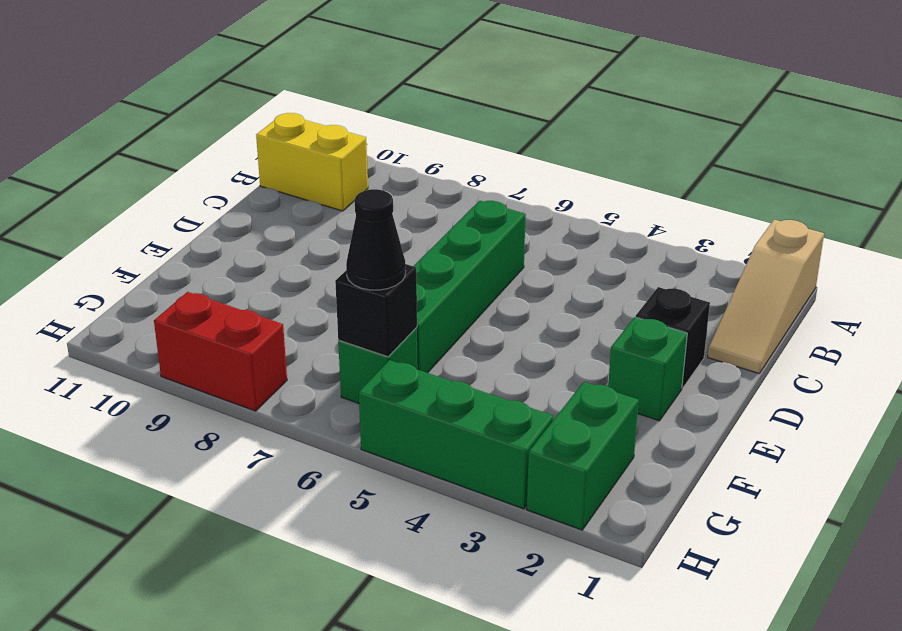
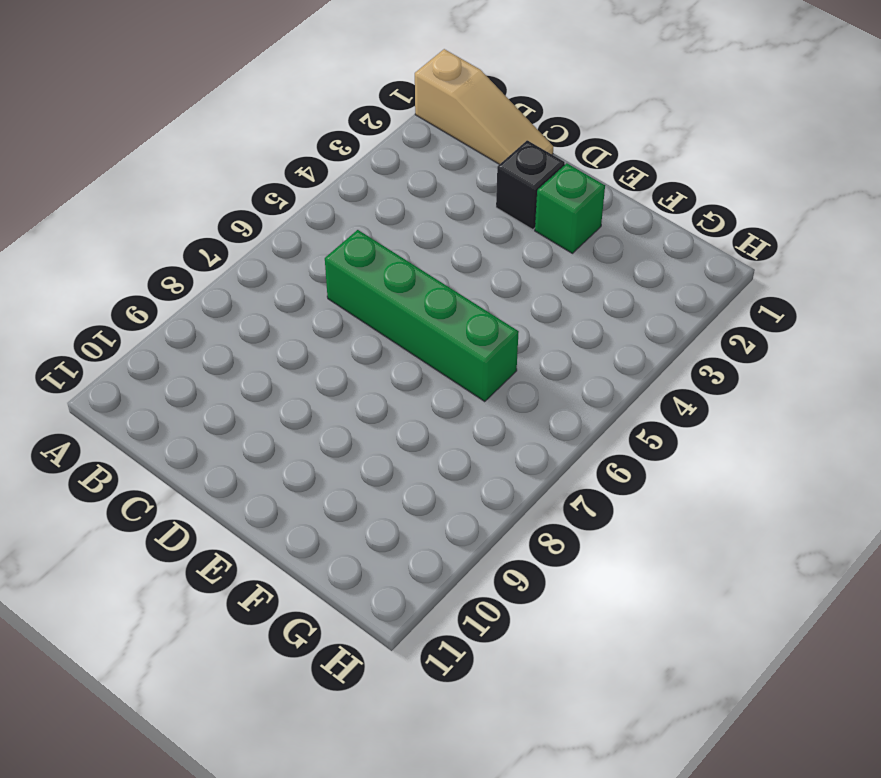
none -> yellow brick B10:B11 level 1
none -> green brick G2:H2 level 1

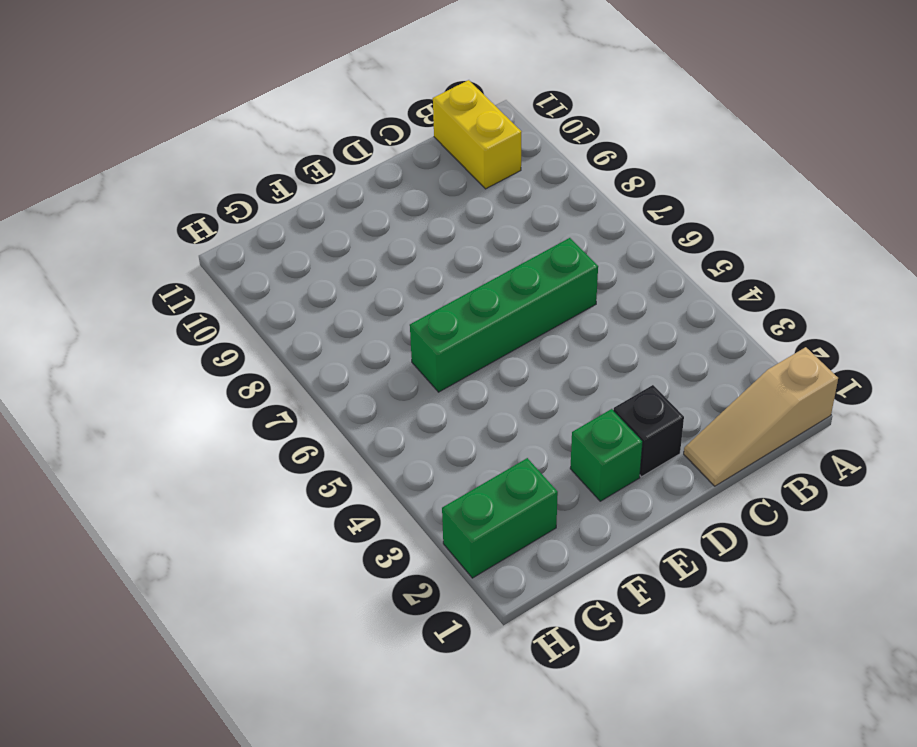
none -> green brick G6 level 1
none -> green brick H3:H5 level 1

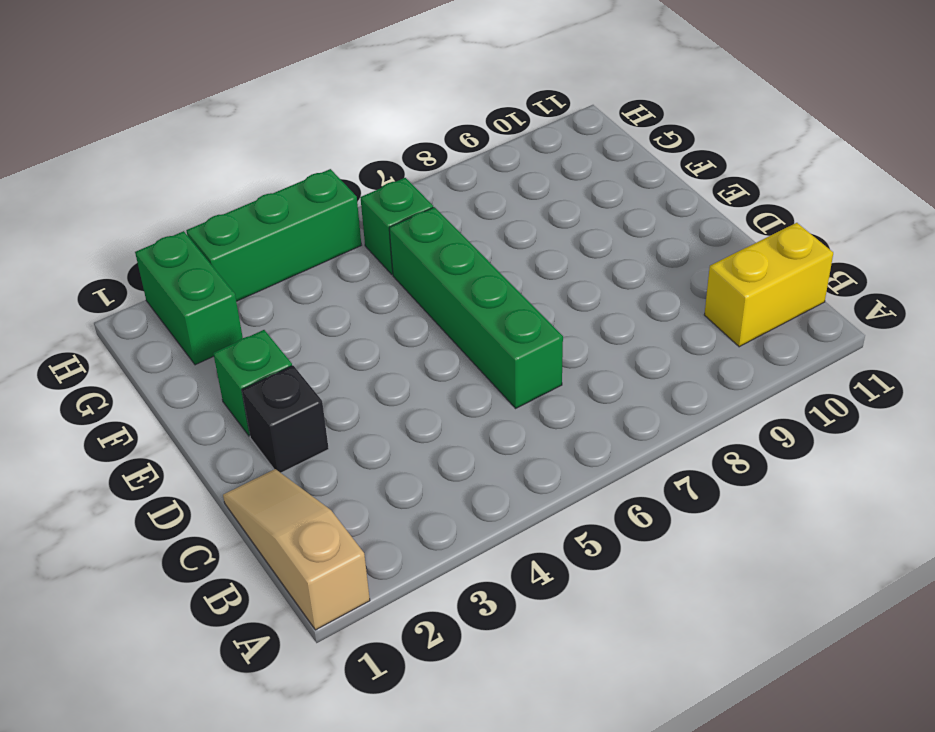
none -> red brick H8:H9 level 1
none -> black brick G6 level 2

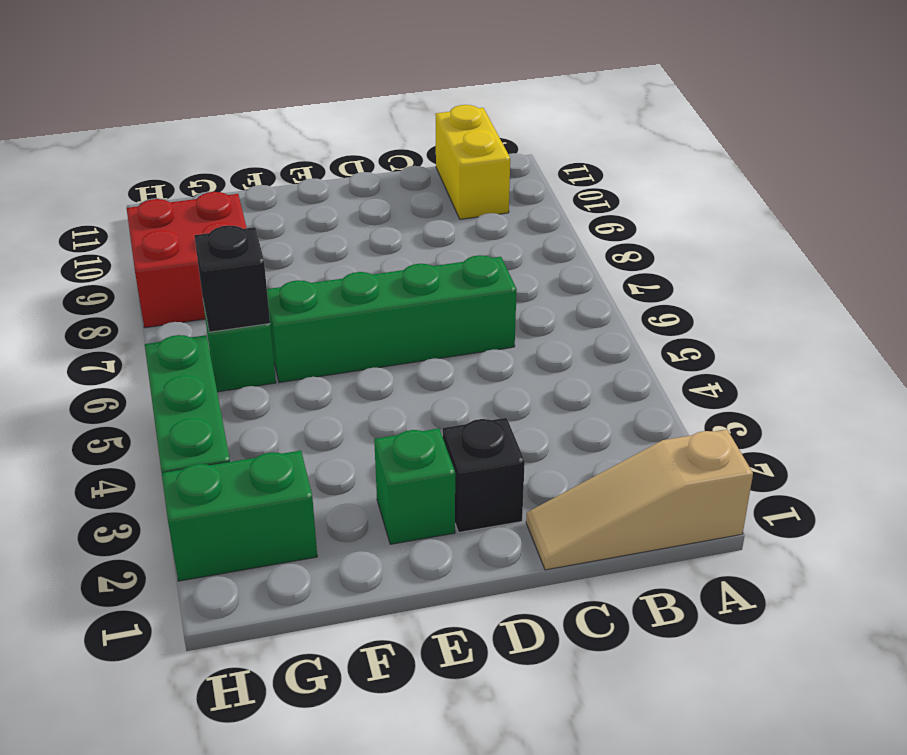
red brick G8:H9 level 1 -> red brick H8:H9 level 1
none -> black cone G6 level 3

